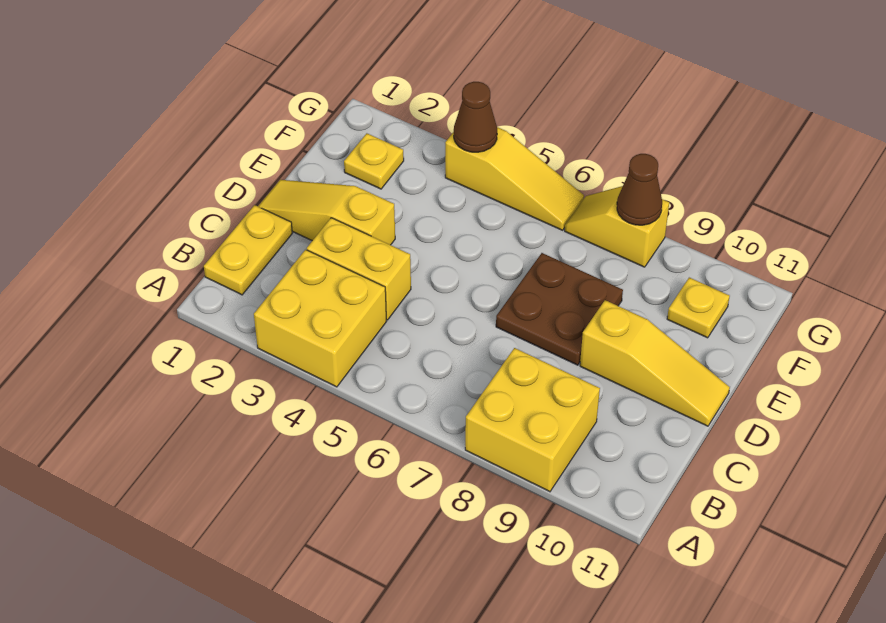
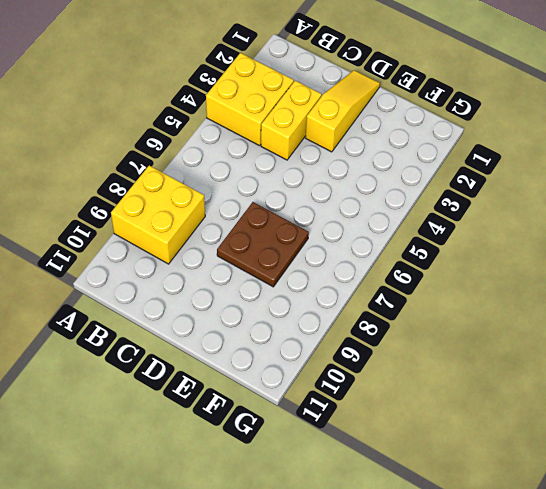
none -> yellow plate B1:C1 level 1
none -> yellow slope D9:D11 level 1 top 9
none -> yellow plate F2 level 1

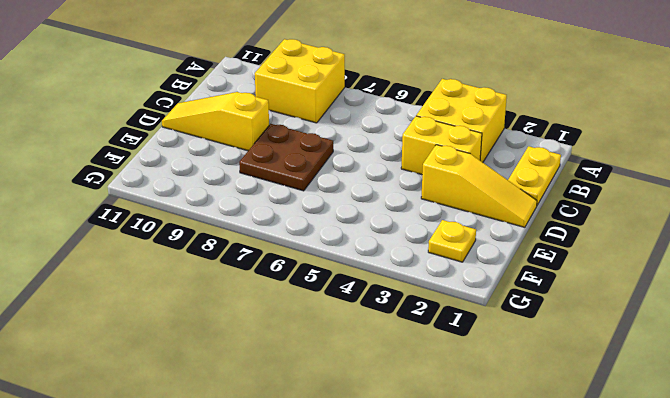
none -> yellow plate F10 level 1
none -> yellow slope G4:G6 level 1 top 4
none -> yellow slope G7:G8 level 1 top 8

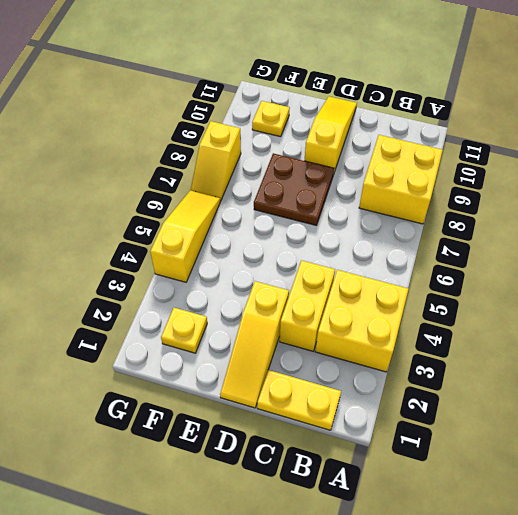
none -> brown cone G4 level 2
none -> brown cone G8 level 2

